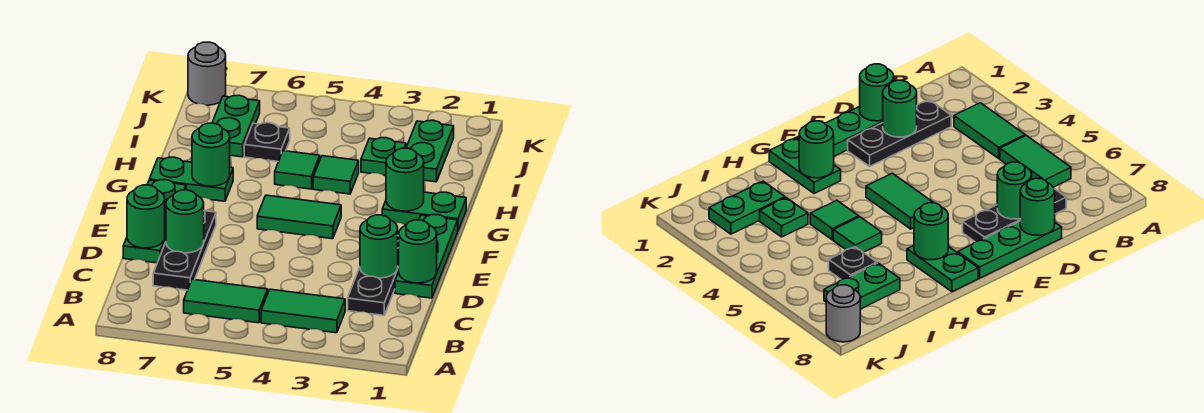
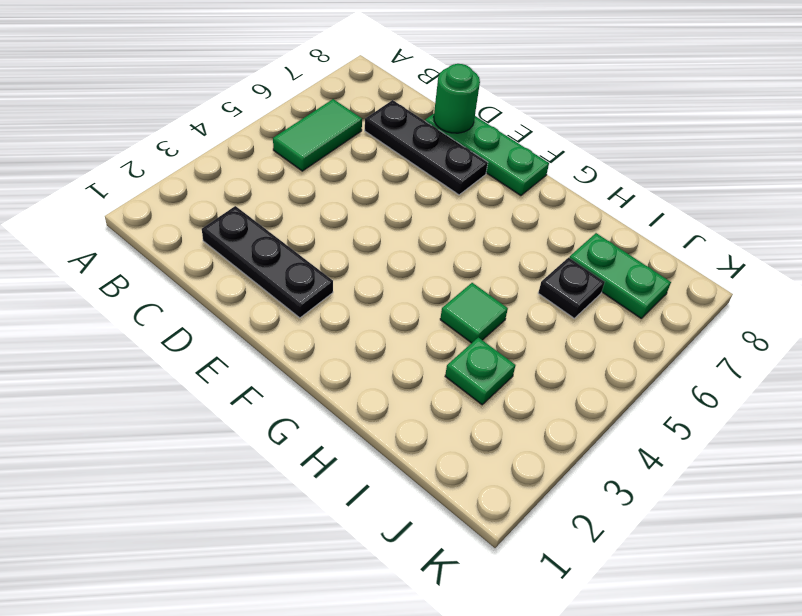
none -> green tile B3:B4 level 1
none -> green plate D1:F1 level 1
none -> green tile F4:F5 level 1

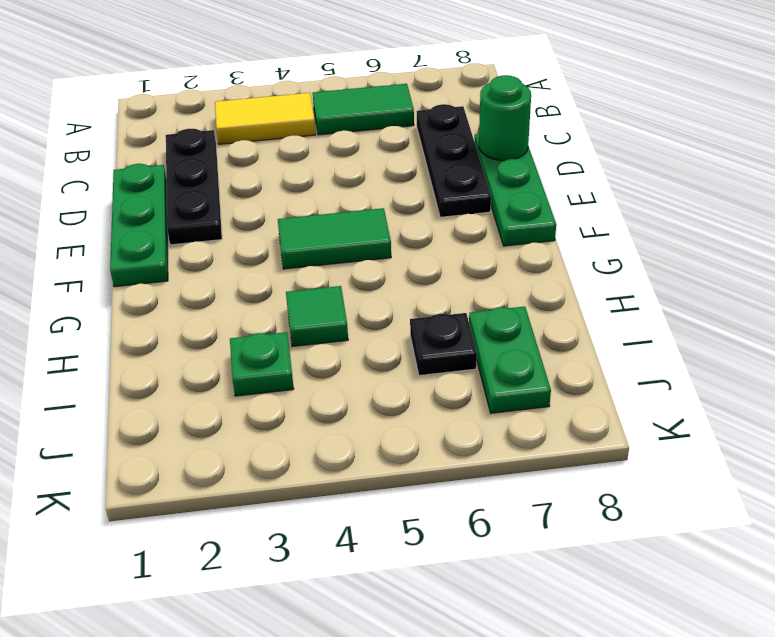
yellow tile B3:B4 level 1 -> green tile B3:B4 level 1
none -> green plate G1:G2 level 1
none -> green plate G7:G8 level 1
none -> green tile H5 level 1

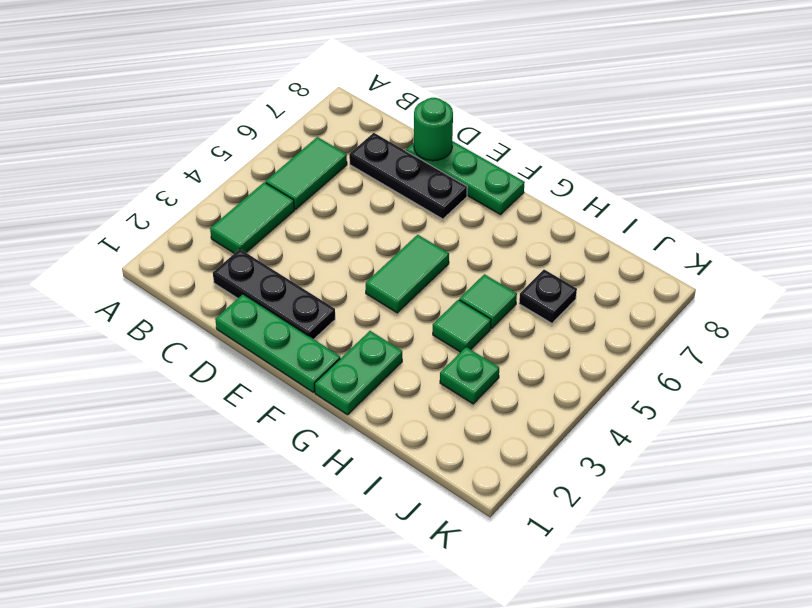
none -> green plate G7:G8 level 1
none -> green plate I2:J2 level 1
none -> green plate I7:J7 level 1

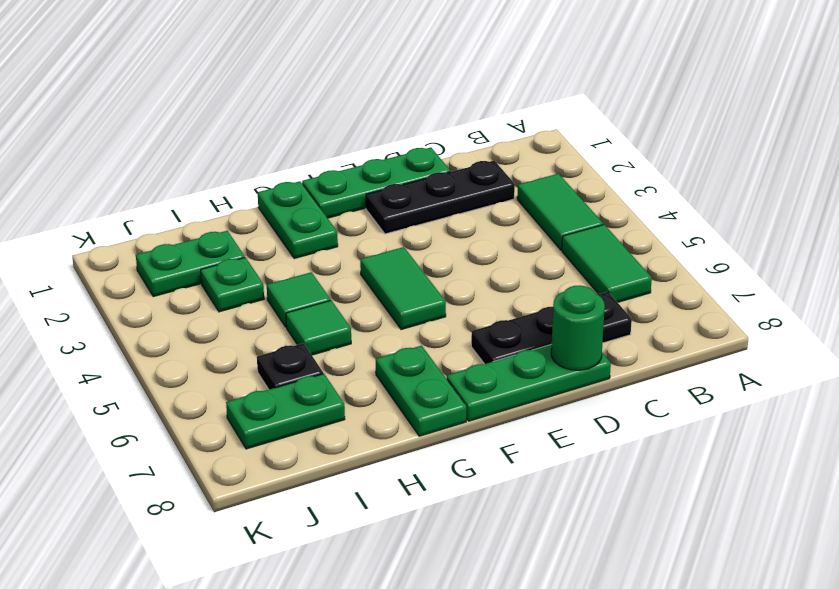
none -> grey round brick K8 level 1
none -> green round brick D1 level 2
none -> green round brick D2 level 2

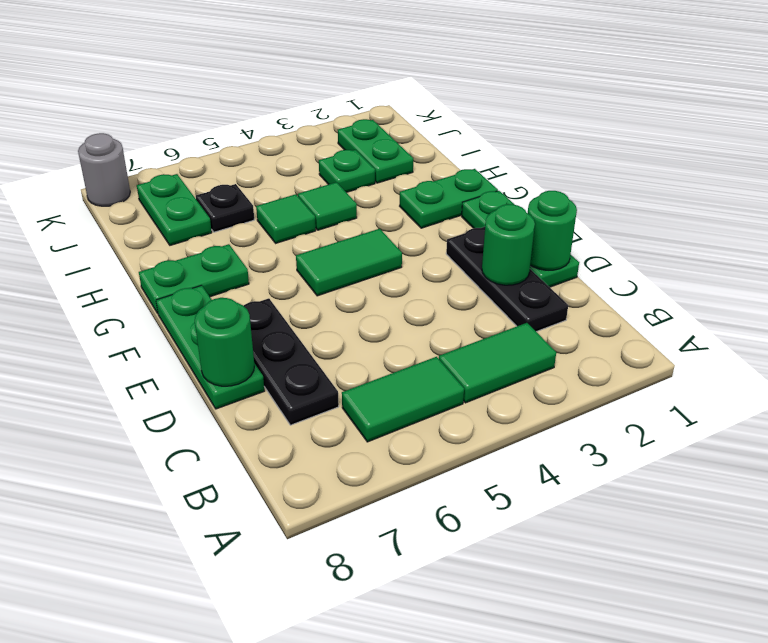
none -> green round brick D7 level 2
none -> green round brick G2 level 2
none -> green round brick G7 level 2

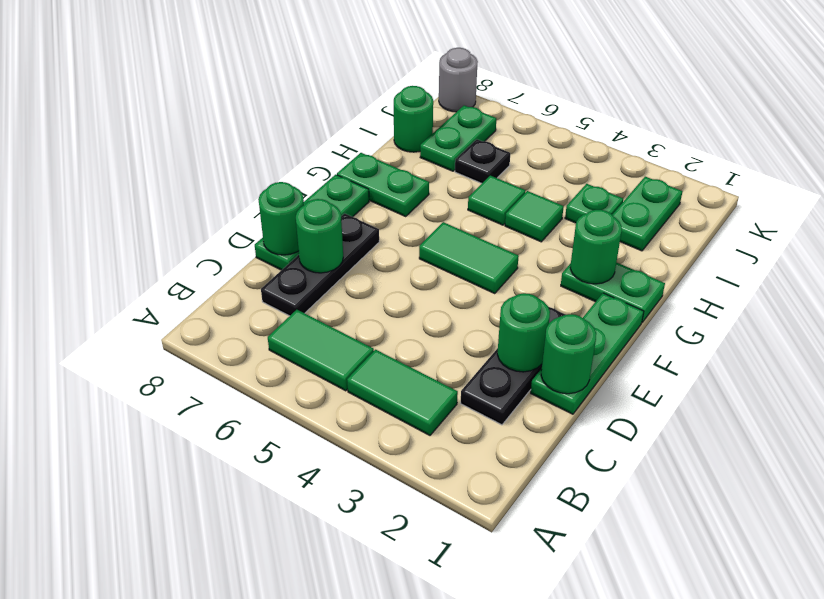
green round brick I8 level 1 -> green round brick G7 level 2

